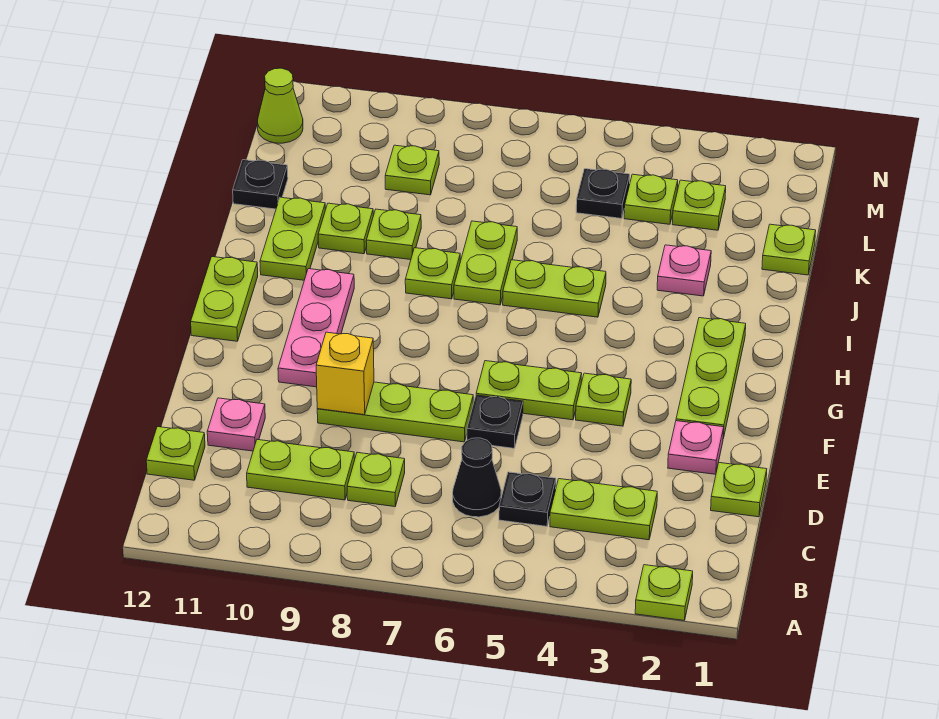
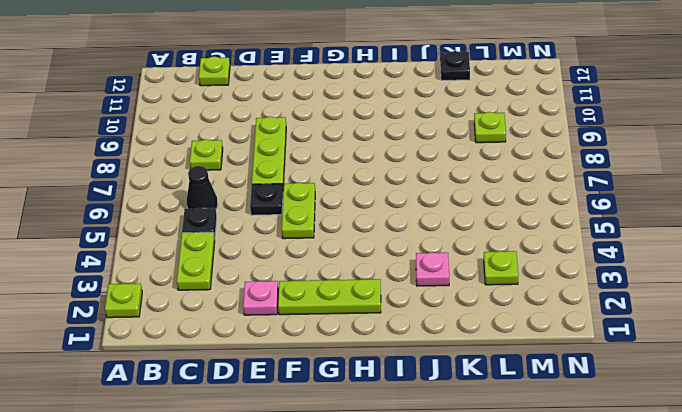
none -> lime plate C9:C10 level 1
none -> lime plate D1 level 1
none -> pink plate D11 level 1
none -> lime plate F4 level 1

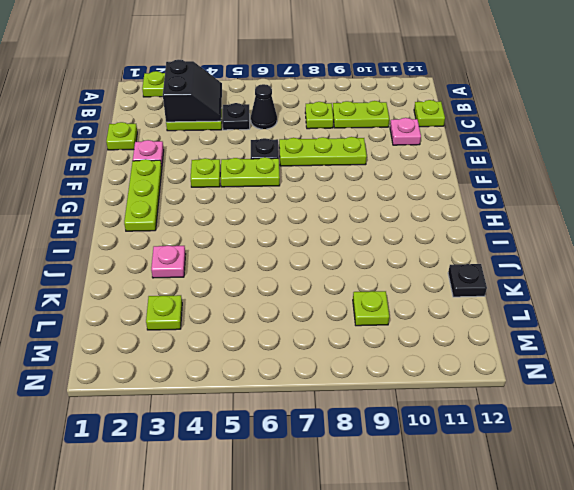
black slope B3:C4 level 2 top 3 -> none
none -> pink plate F10:H10 level 1
none -> lime plate G12:H12 level 1
none -> lime plate I5:I6 level 1
none -> lime plate I7:J7 level 1

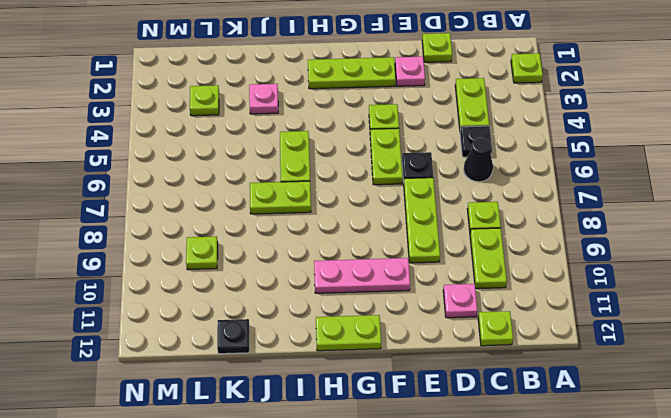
none -> lime plate I8 level 1
none -> lime plate I11:J11 level 1
none -> lime plate J9 level 1
none -> lime plate J10 level 1

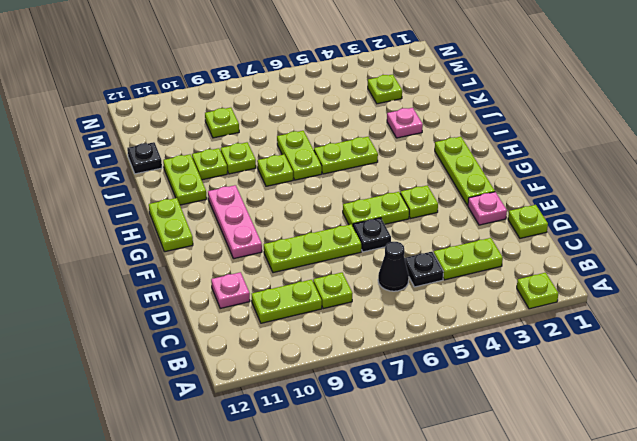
none -> lime plate C12 level 1
none -> lime plate K1 level 1
none -> lime plate L4 level 1
none -> black plate L5 level 1

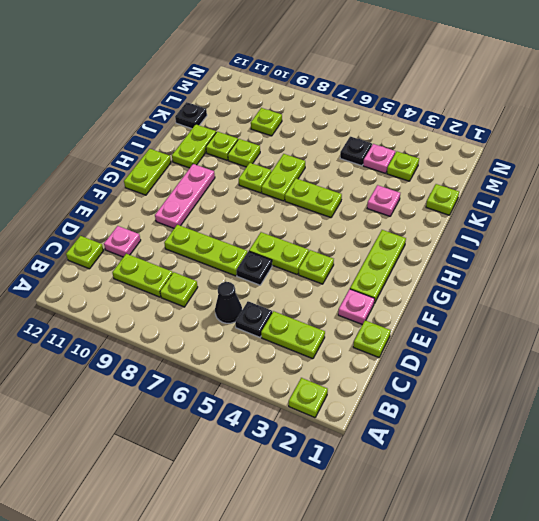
pink plate L4 level 1 -> lime plate L4 level 1
none -> lime cone M12 level 1
none -> yellow brick E9 level 2

